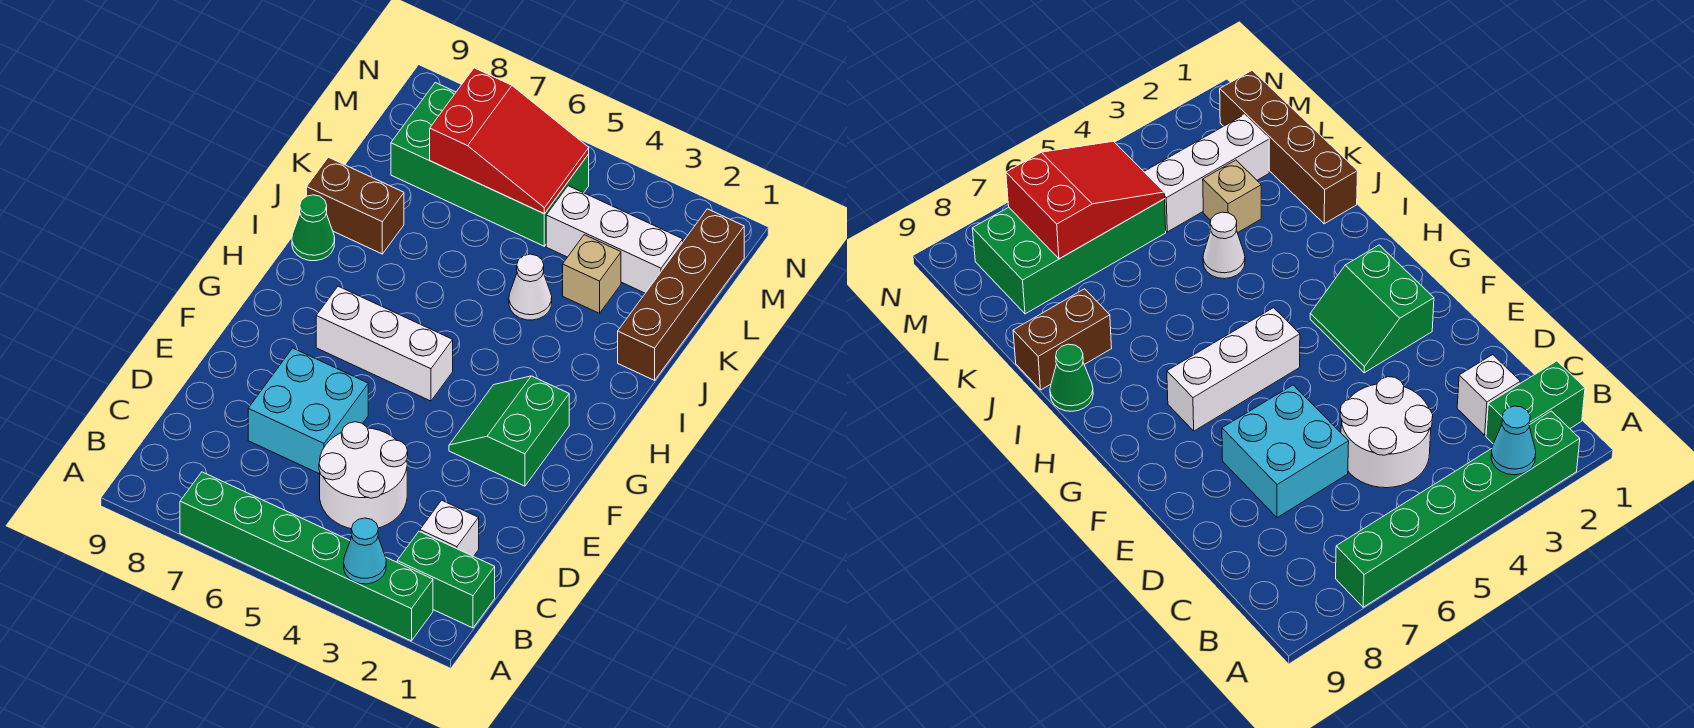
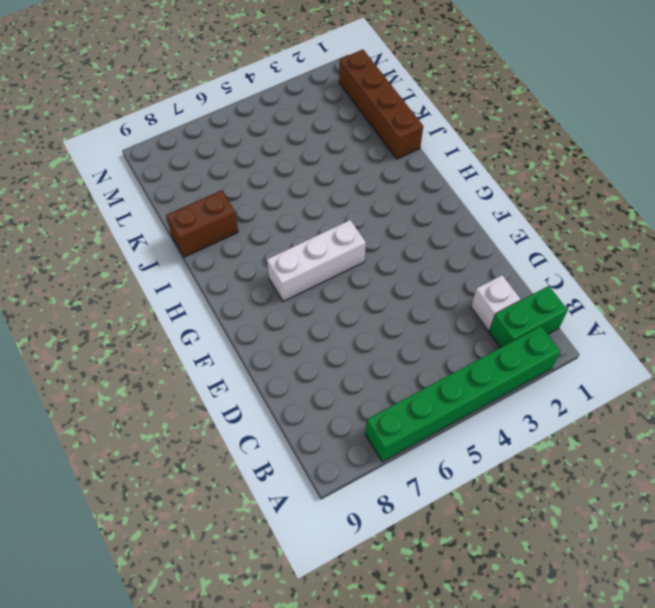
none -> white round brick C4:D5 level 1
none -> cyan brick D6:E7 level 1
none -> green slope F2:G3 level 1 top 2

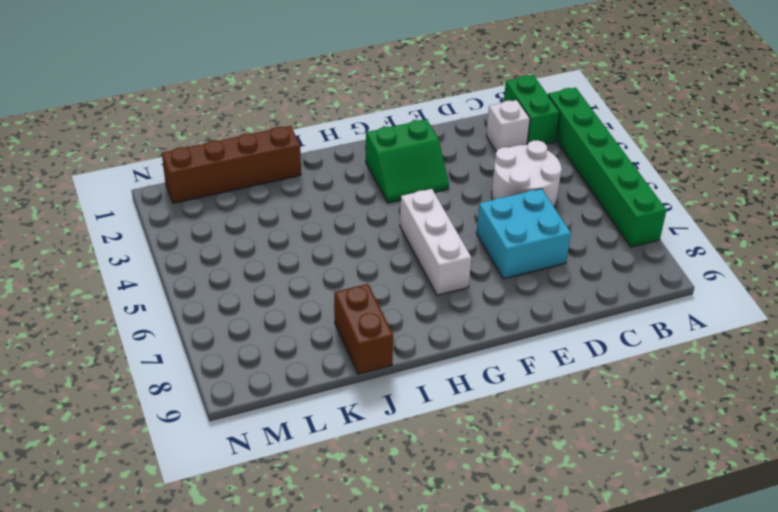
none -> green cone I9 level 1
none -> white cone J4 level 1
none -> tan brick K3 level 1

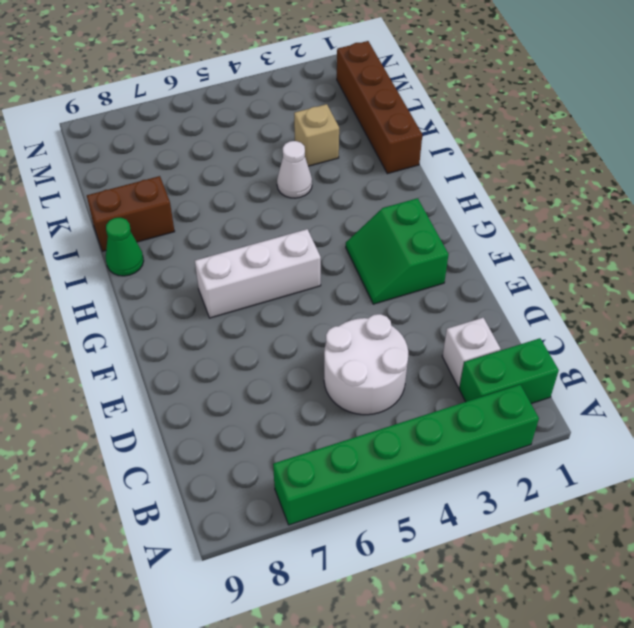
none -> cyan brick D6:E7 level 1
none -> white brick L2:L4 level 1
none -> green brick L5:M8 level 1

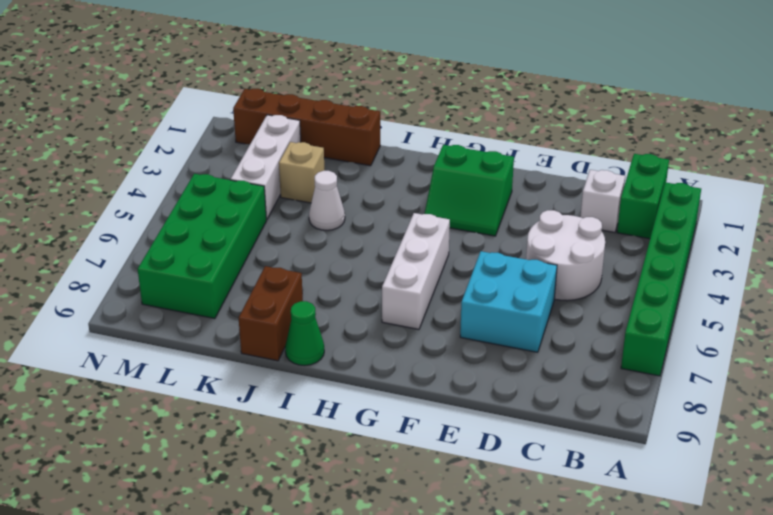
none -> cyan cone A3 level 2
none -> red slope L5:M7 level 2 top 7

